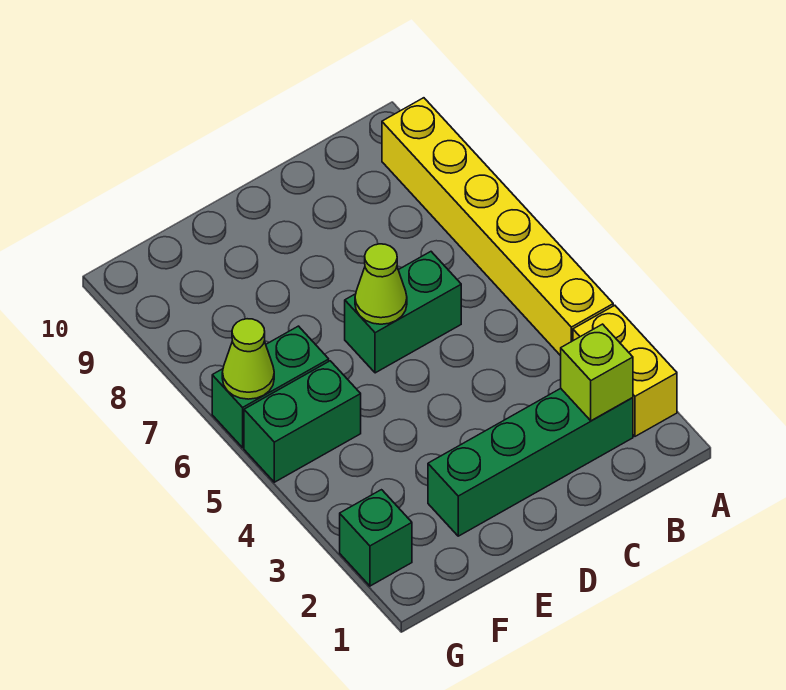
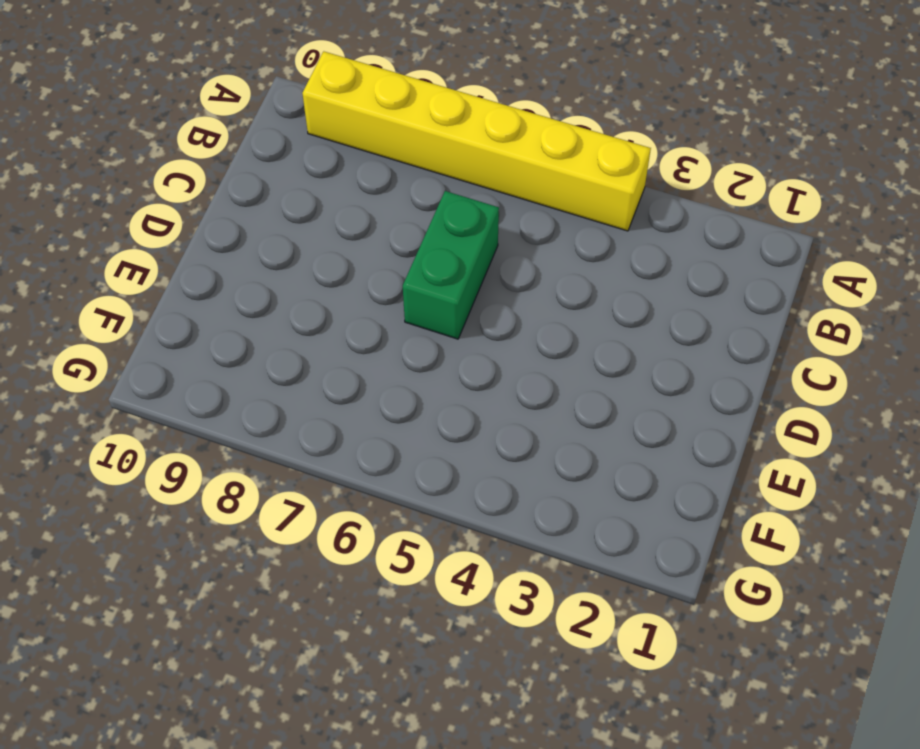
none -> yellow brick A2:A3 level 1
none -> green brick B2:E2 level 1

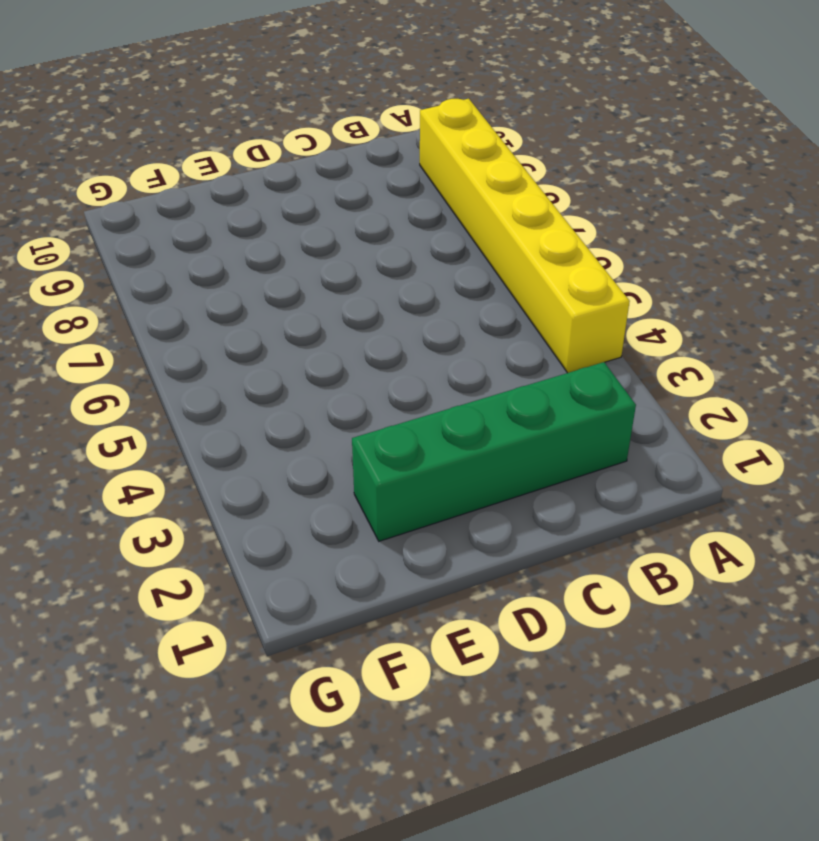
none -> yellow brick A2:A3 level 1
none -> green brick C6:D6 level 1

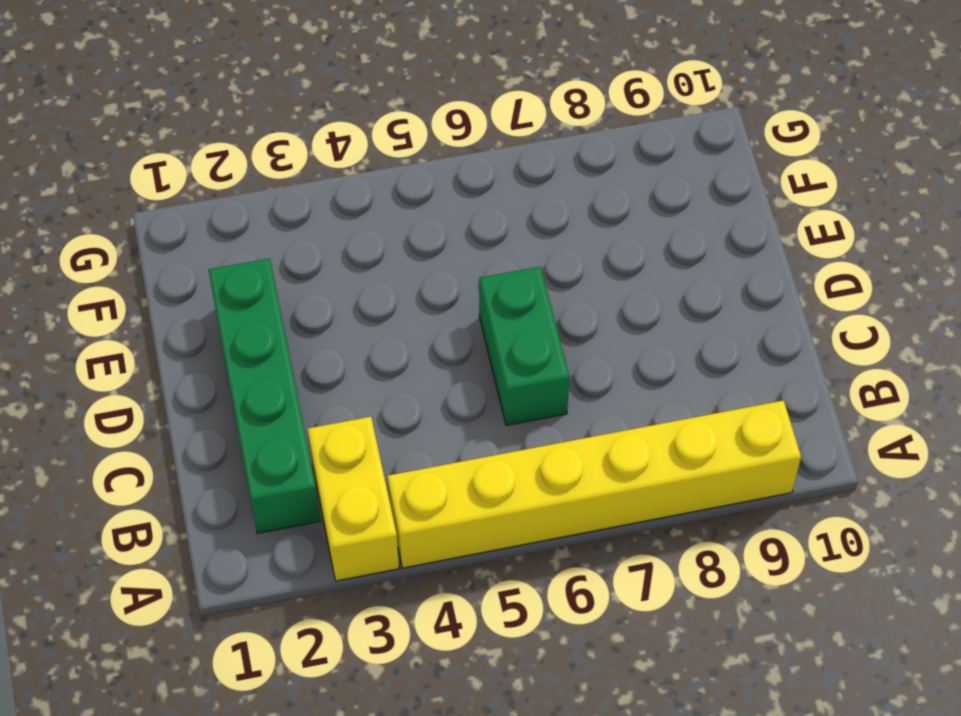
yellow brick A3:B3 level 1 -> yellow brick A2:A3 level 1
none -> green brick F5:G5 level 1
none -> green brick F6:G6 level 1

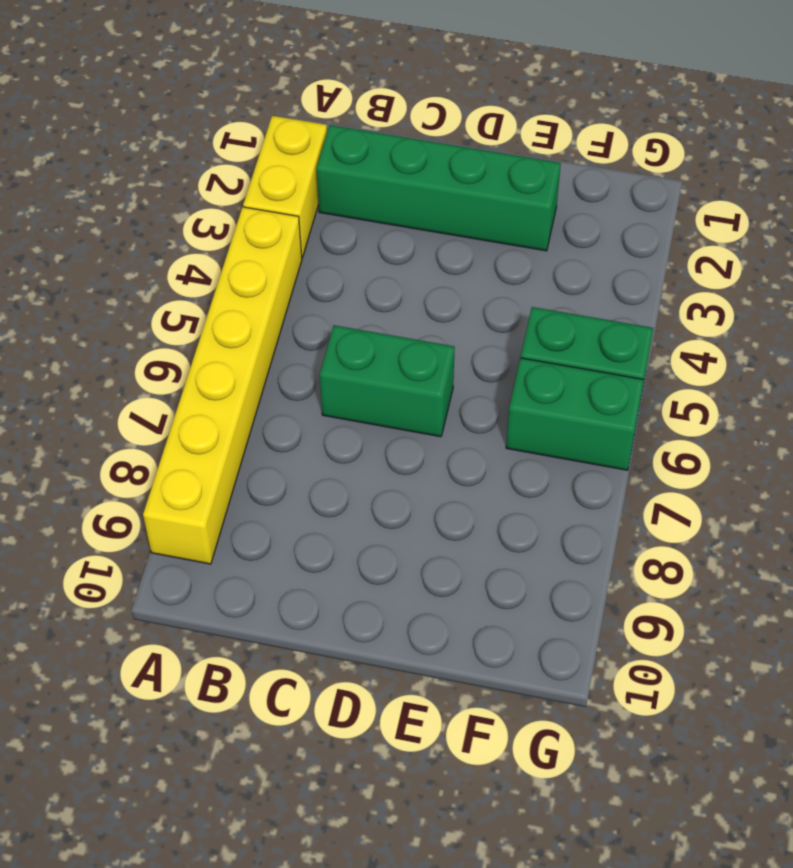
none -> green brick G2 level 1
none -> lime brick B2 level 2

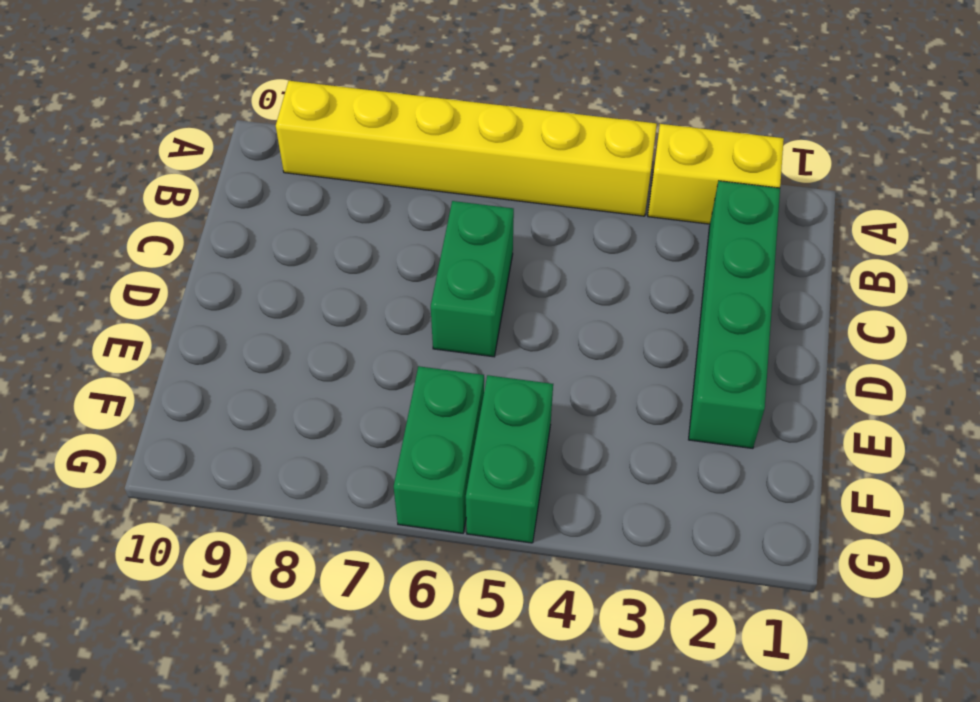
none -> green brick G2 level 1
none -> lime brick B2 level 2

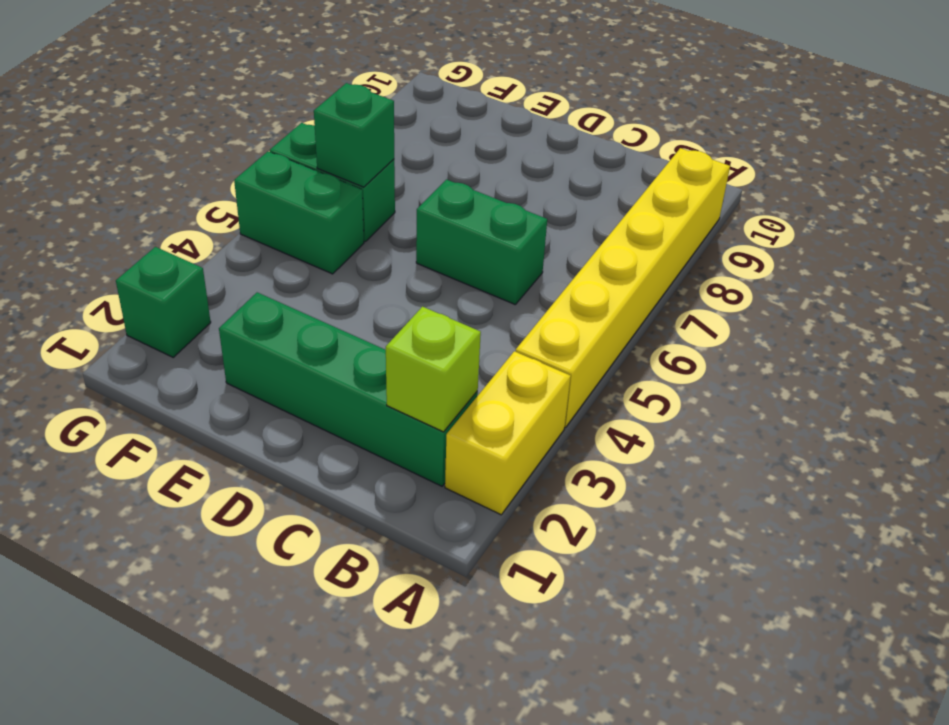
green brick F6 level 2 -> none
none -> lime cone D6 level 2
none -> lime cone G6 level 2

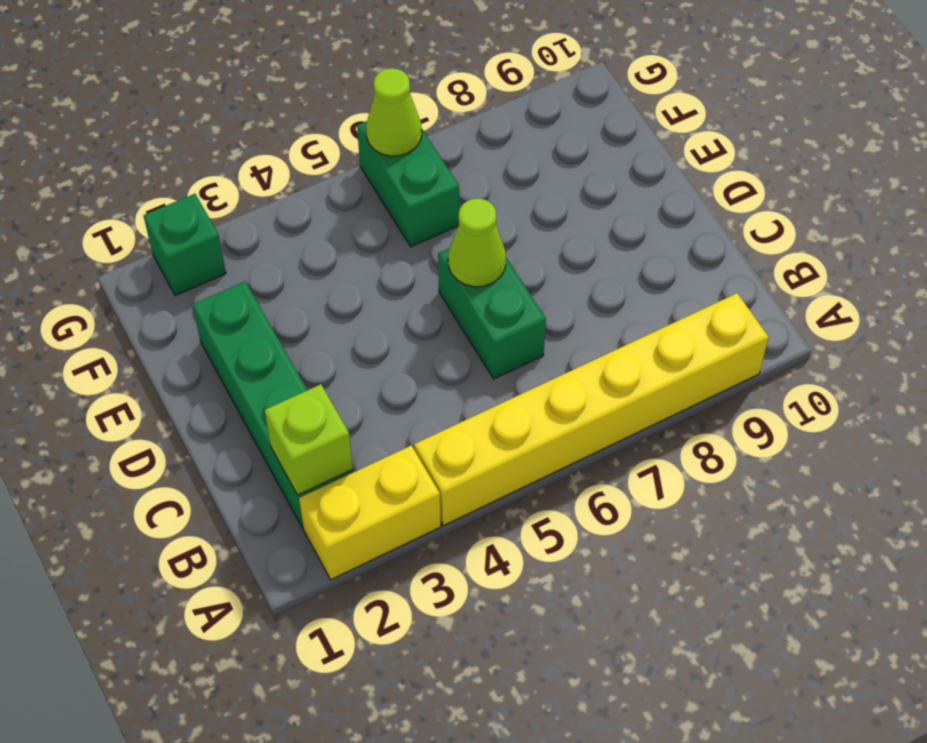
none -> green brick F5:G5 level 1

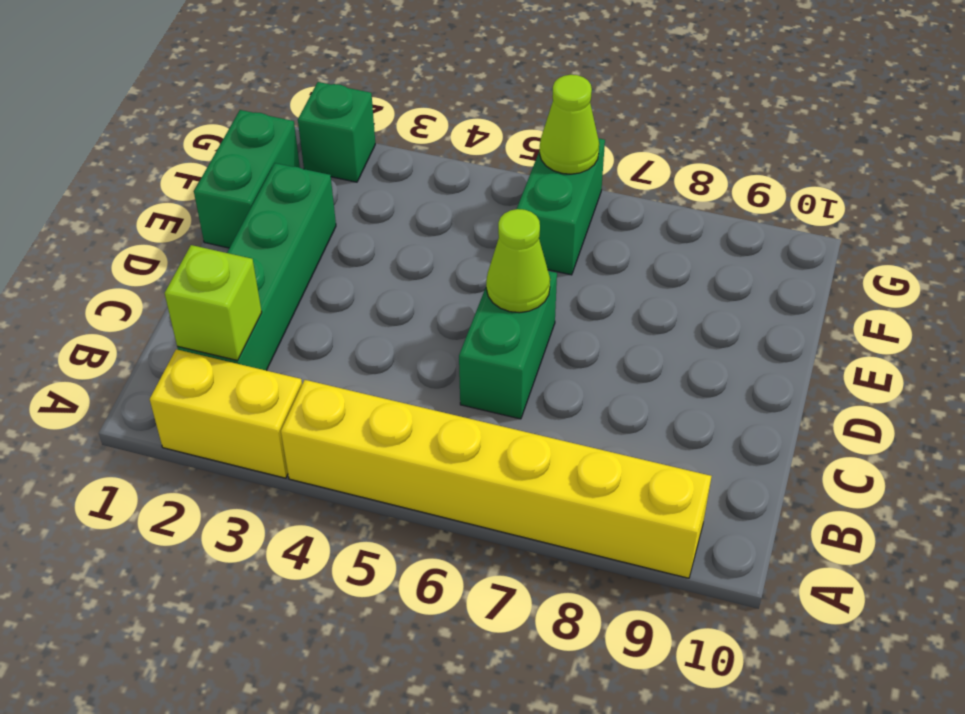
green brick E1:F1 level 1 -> green brick F5:G5 level 1

